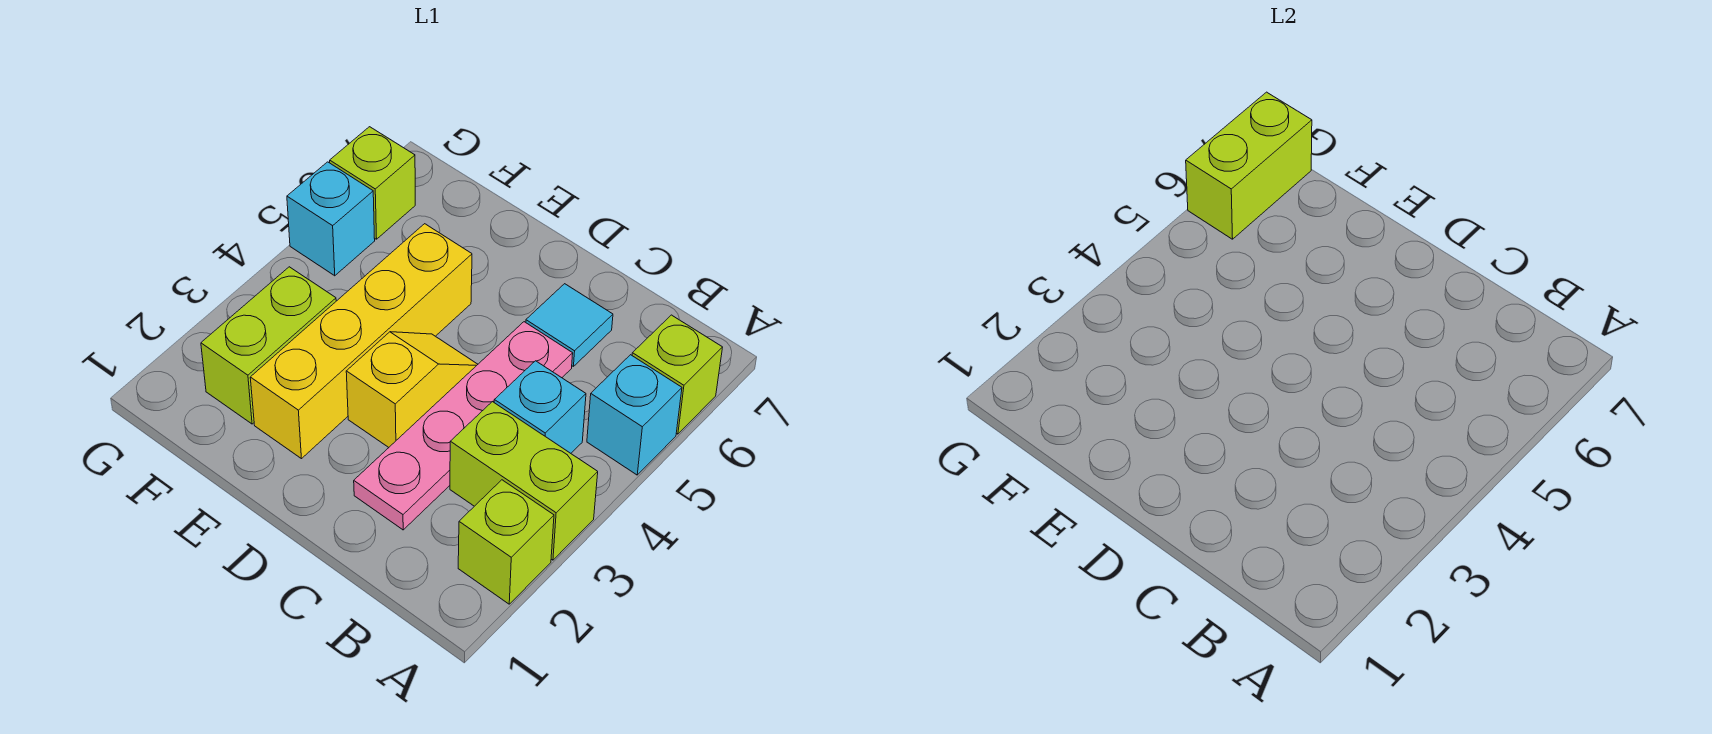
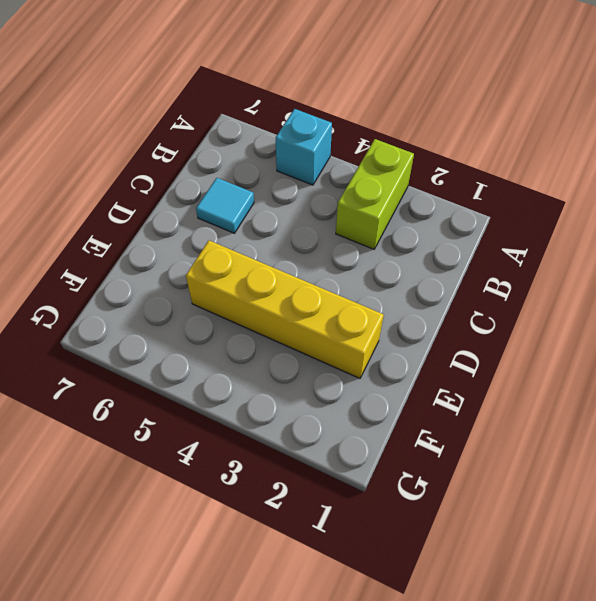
none -> lime brick A2 level 1
none -> lime brick A6 level 1
none -> cyan brick B4 level 1

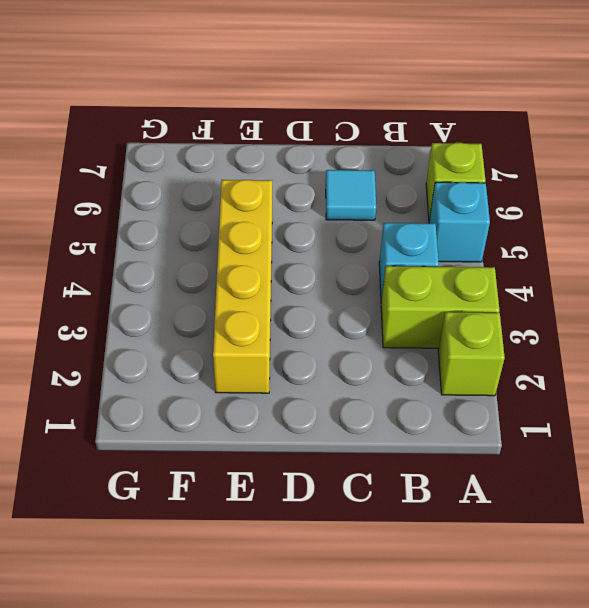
none -> pink plate C2:C5 level 1
none -> yellow slope D3:D4 level 1 top 3
none -> lime brick F2:F3 level 1

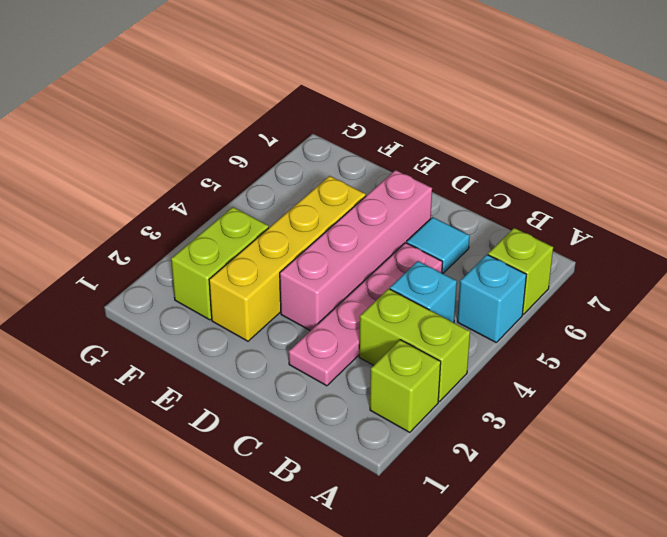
pink brick D3:D6 level 1 -> yellow slope D3:D4 level 1 top 3
none -> cyan brick G5 level 1
none -> lime brick G6 level 1
none -> lime brick G6:G7 level 2

